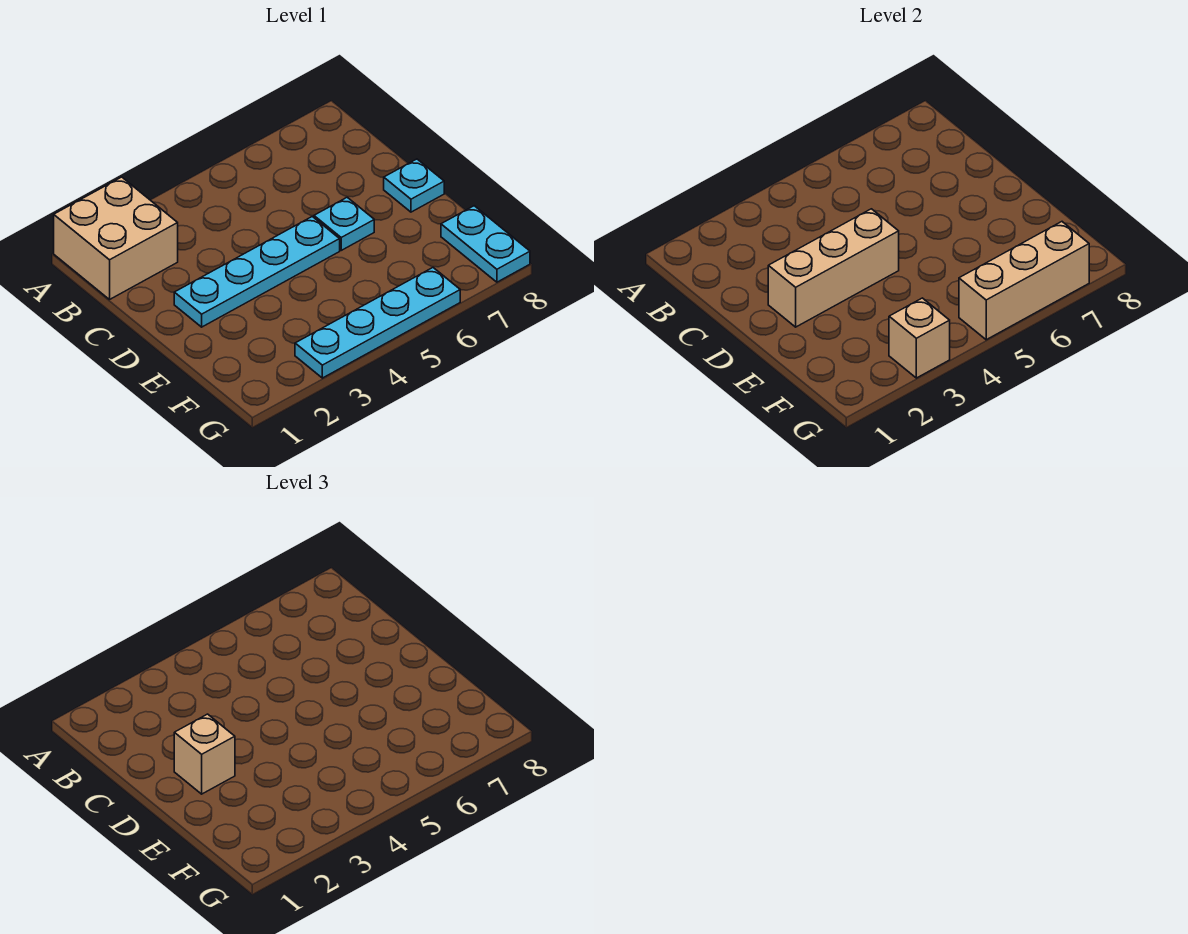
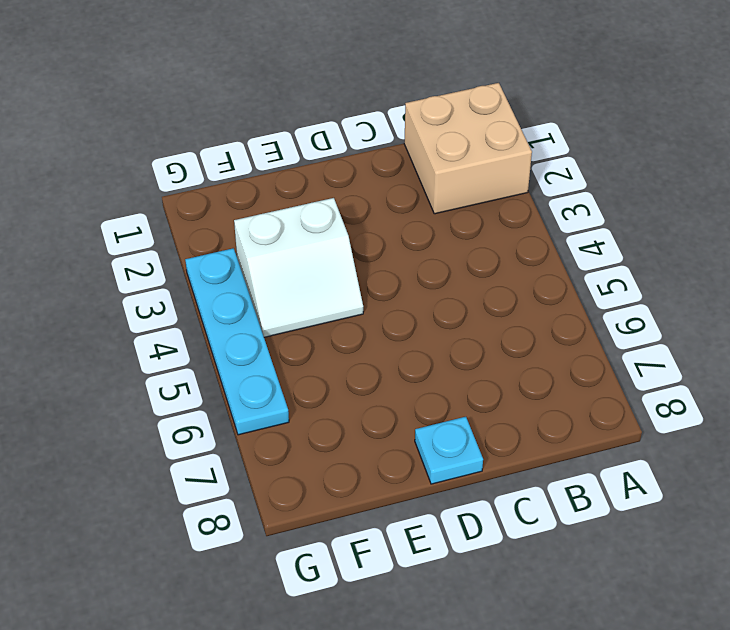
white slope E3:F4 level 1 top 3 -> none
none -> cyan plate D2:D5 level 1
none -> cyan plate D6 level 1

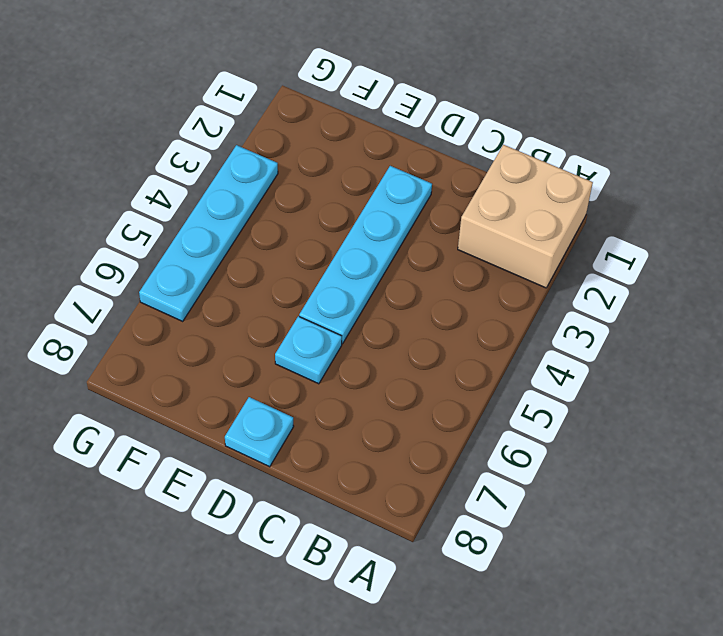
none -> cyan plate F8:G8 level 1
none -> tan brick D2:D4 level 2

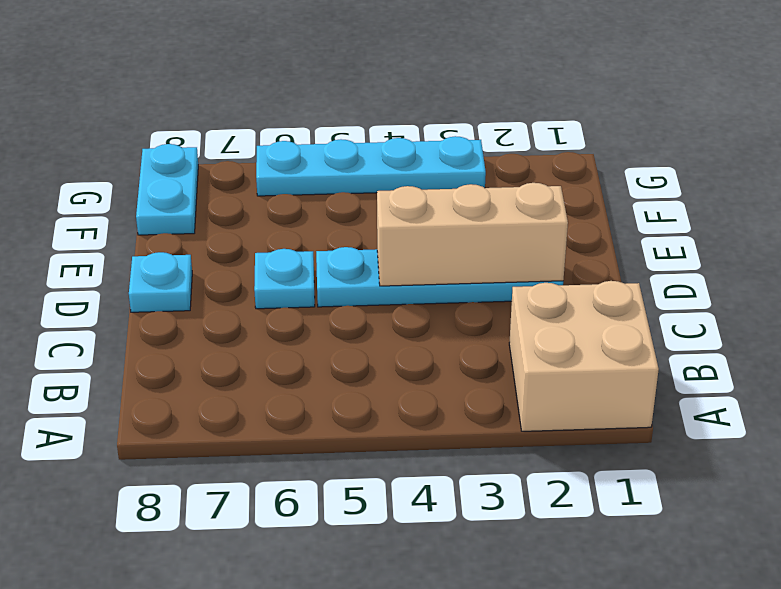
none -> tan brick G3 level 2
none -> tan brick G5:G7 level 2

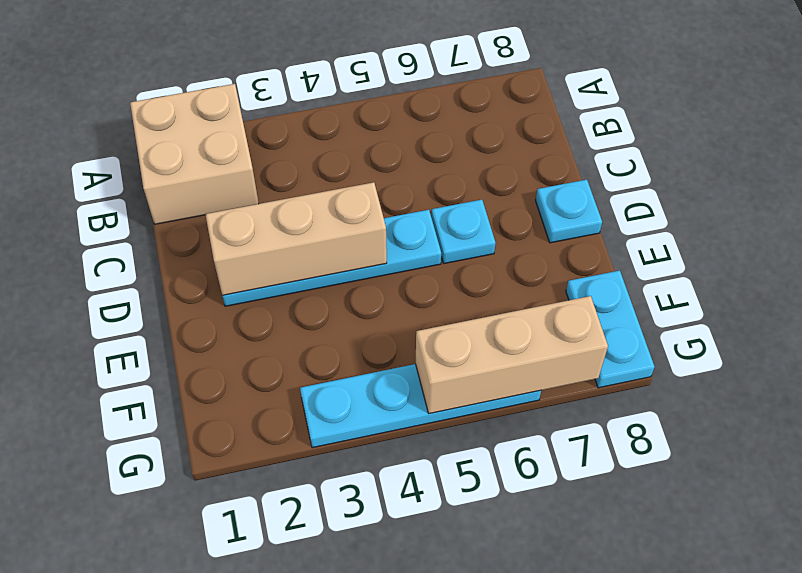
none -> tan brick G3 level 2
none -> tan brick D2 level 3

